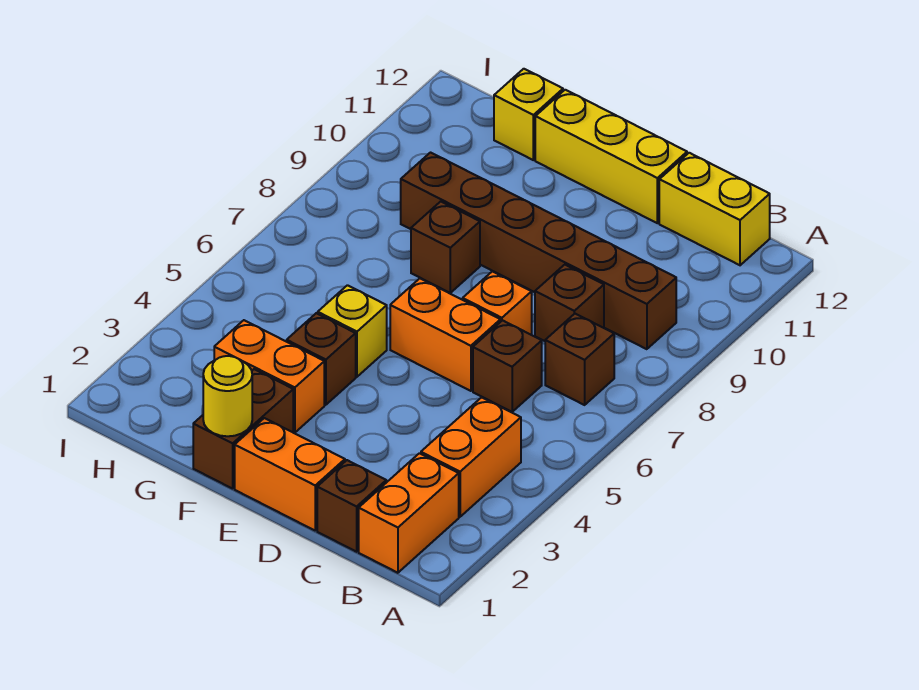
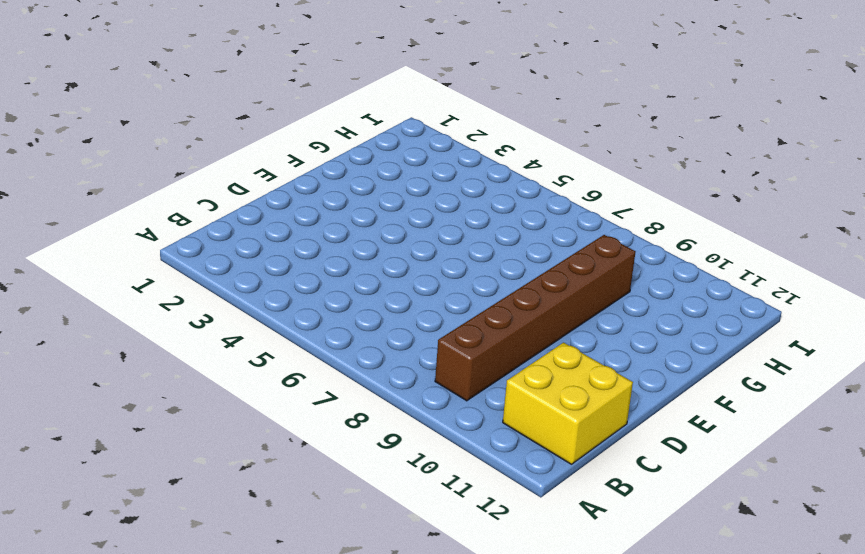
yellow brick B11:C12 level 1 -> yellow brick B12:C12 level 1
none -> orange brick B1:B2 level 1
none -> orange brick B3:B4 level 1
none -> brown brick B7 level 1

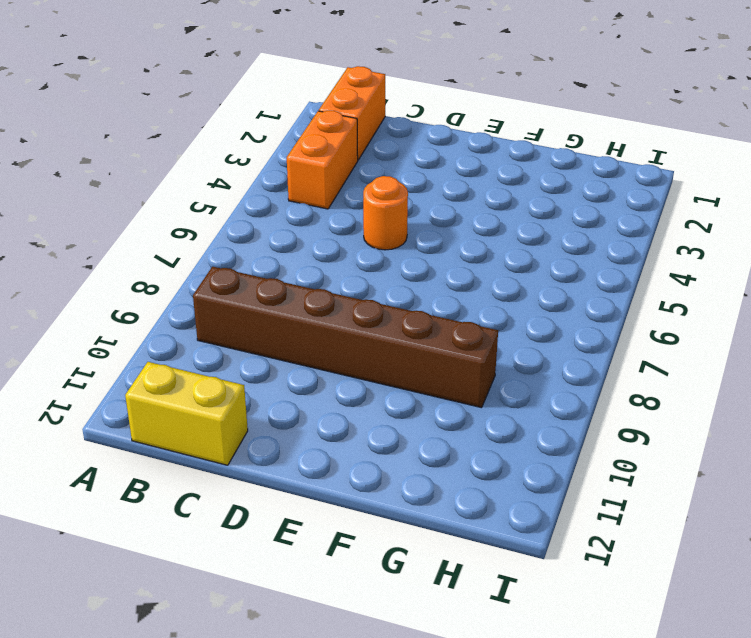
orange round brick D5 level 1 -> none
none -> brown brick B7 level 1
none -> brown brick C1 level 1
none -> brown brick C6 level 1

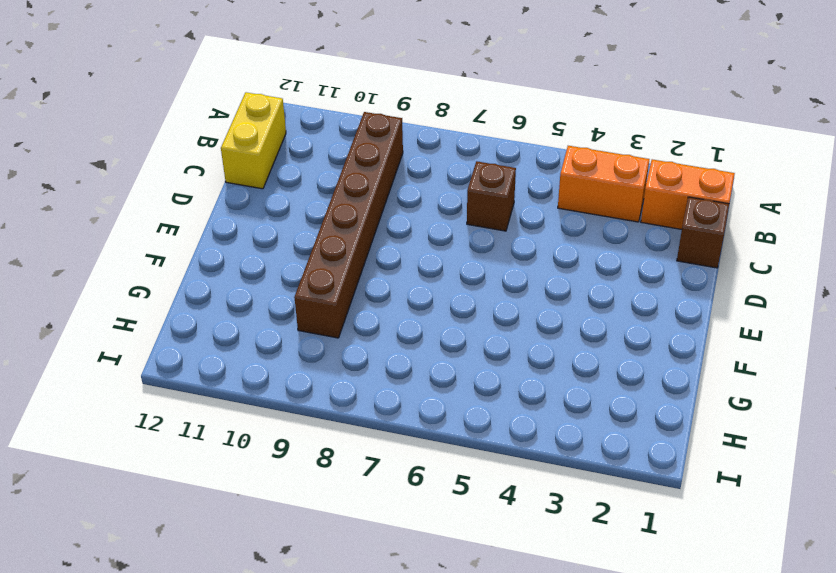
none -> brown brick B7 level 1
none -> brown brick C8 level 1
none -> orange brick D1:E1 level 1

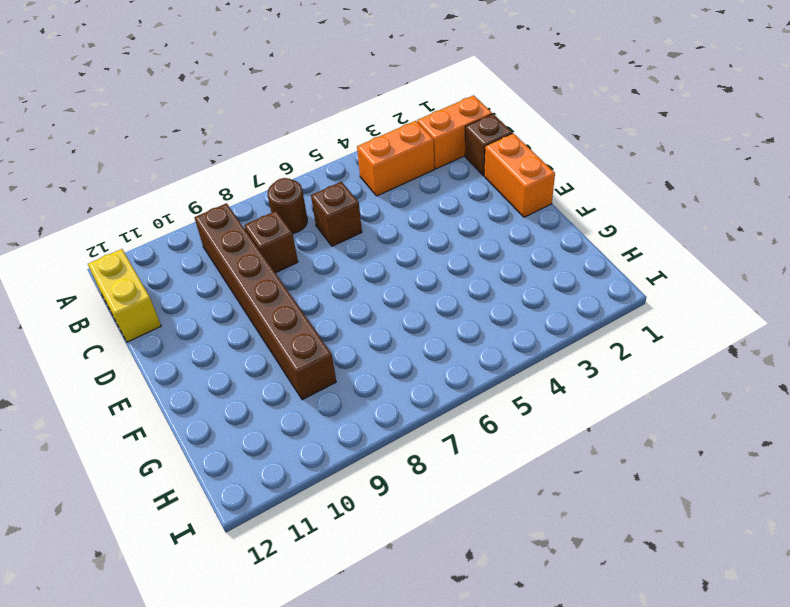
brown round brick B7 level 1 -> brown brick B7 level 1
none -> orange brick D6:E6 level 1
none -> orange brick D7 level 1
none -> yellow brick D12:F12 level 1

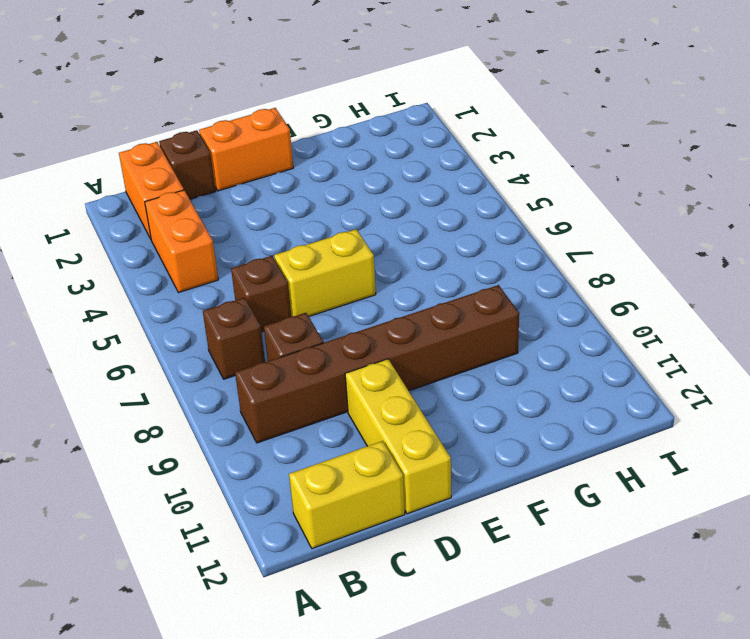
yellow brick D6:E6 level 1 -> orange brick D6:E6 level 1
yellow brick D10:D12 level 1 -> yellow brick D12:F12 level 1
none -> orange brick D7 level 1
none -> brown brick F1:F2 level 1
none -> orange brick F3:G3 level 1

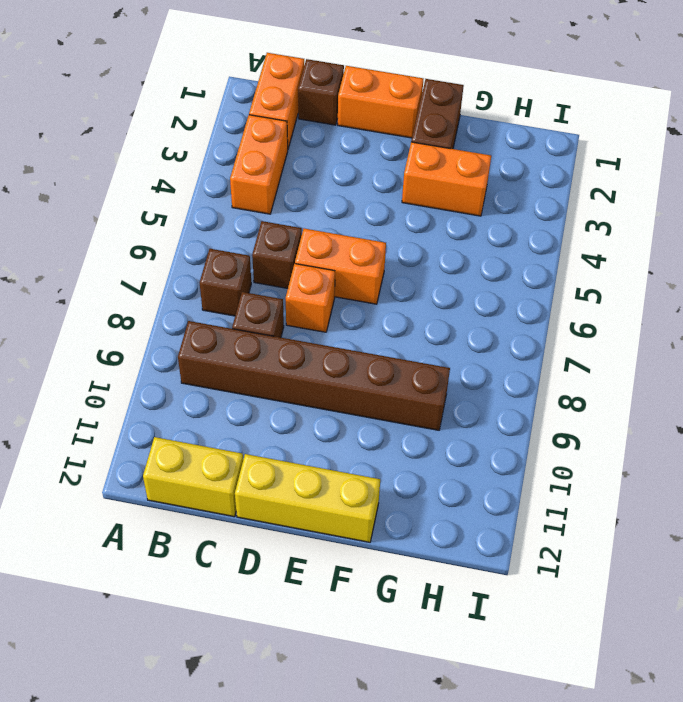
none -> brown brick F4 level 1
none -> yellow brick F5 level 1
none -> brown brick F8 level 1

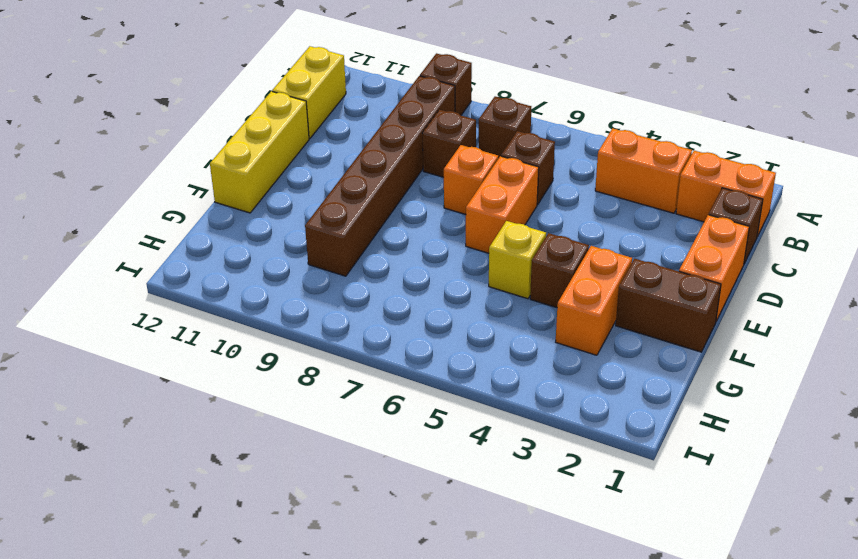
brown brick A9 level 1 -> brown brick F8 level 1
none -> yellow brick G12 level 1
none -> yellow round brick F1 level 2

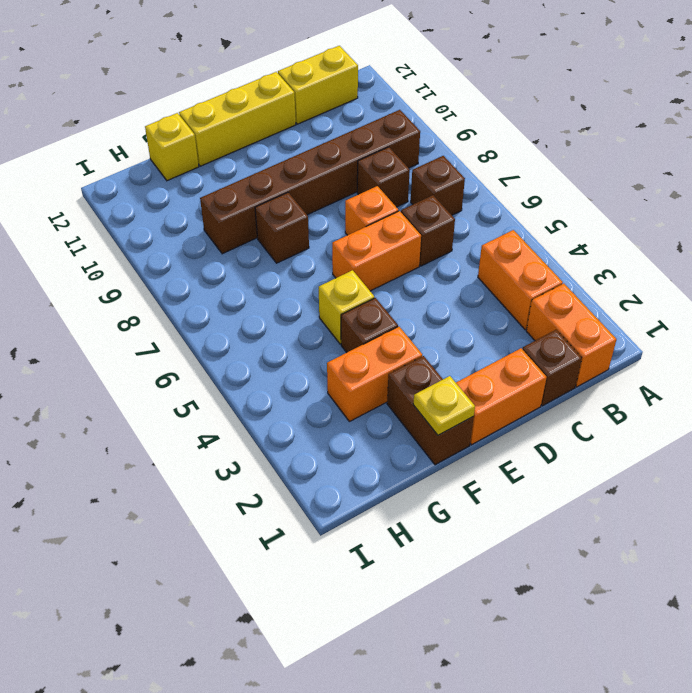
yellow plate F1 level 2 -> yellow round brick F1 level 2

